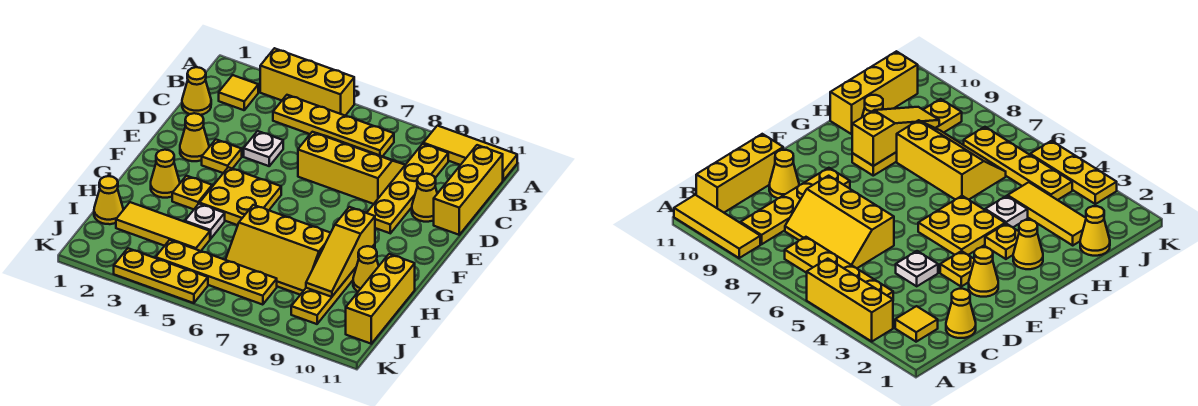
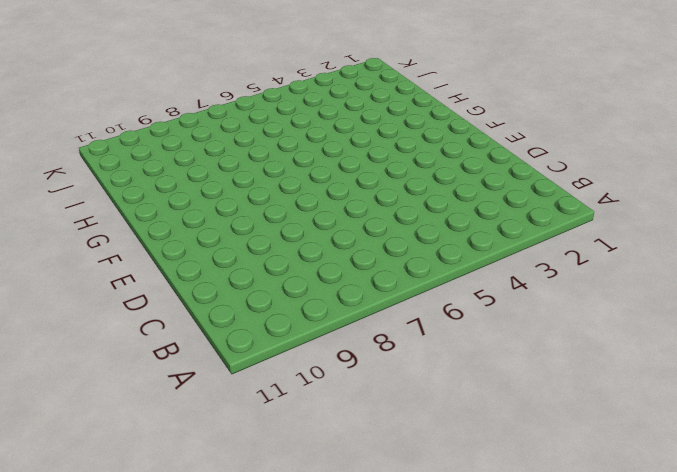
none -> yellow brick A3:A5 level 1
none -> yellow tile A9:A11 level 1
none -> yellow tile B2 level 1

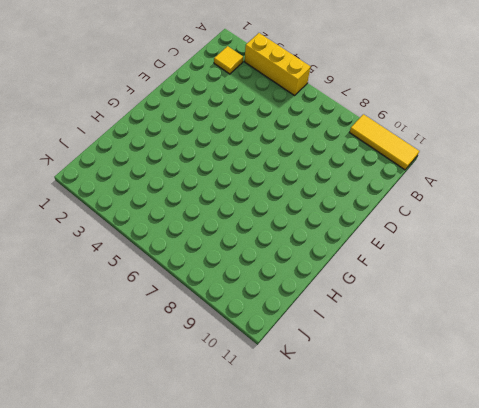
none -> yellow plate B4:B7 level 1
none -> yellow plate B9:E9 level 1
none -> yellow brick B11:D11 level 1

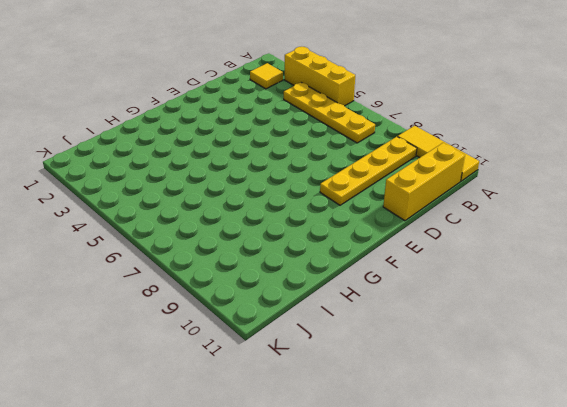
none -> yellow cone C1 level 1
none -> yellow slope C6:D8 level 1 top D
none -> white plate D4 level 1

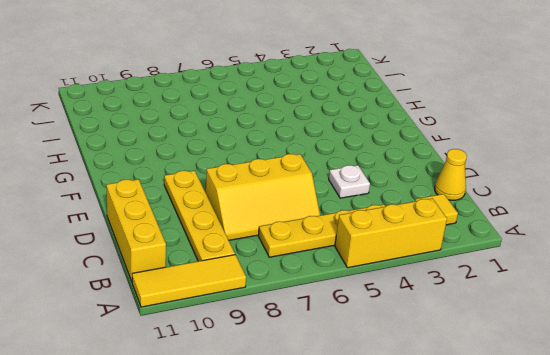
none -> yellow cone D10 level 1
none -> yellow cone E2 level 1
none -> yellow plate E3 level 1

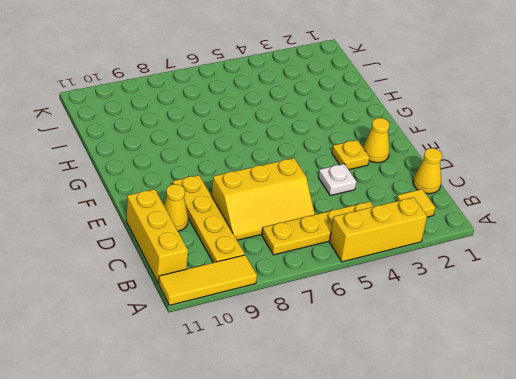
none -> yellow plate F4:G5 level 1
none -> yellow cone G2 level 1
none -> yellow plate G3 level 1

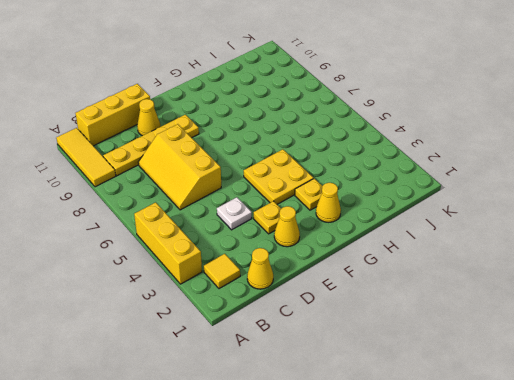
none -> yellow plate B4:B7 level 1
none -> yellow plate G9:J9 level 1
none -> white plate H4 level 1

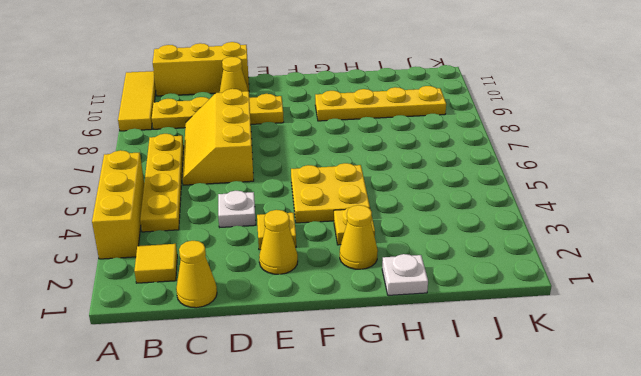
white plate H1 level 1 -> white plate H4 level 1
none -> yellow slope H6:I8 level 1 top H
none -> yellow cone H10 level 1
none -> yellow brick H11:J11 level 1

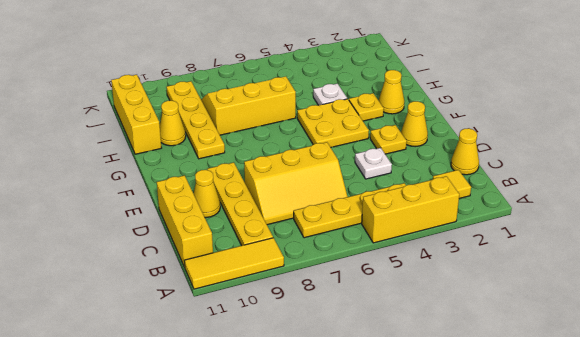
none -> yellow cone I1 level 1
none -> yellow tile I2:I4 level 1
none -> yellow plate J4:J7 level 1

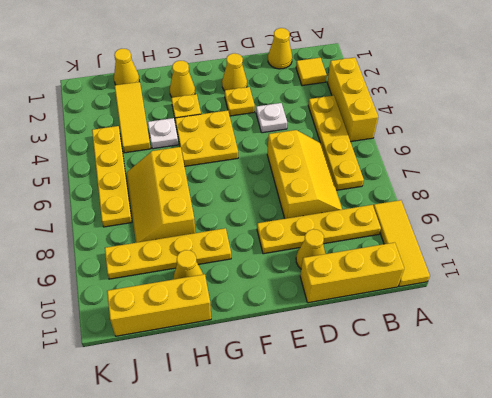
none -> yellow plate K3:K5 level 1
none -> yellow slope G9:I9 level 2 top G

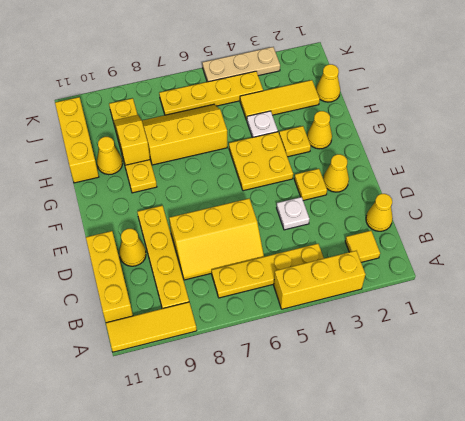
yellow slope H9:I9 level 2 top H -> yellow slope G9:I9 level 2 top G
tan plate K3:K5 level 1 -> yellow plate K3:K5 level 1

